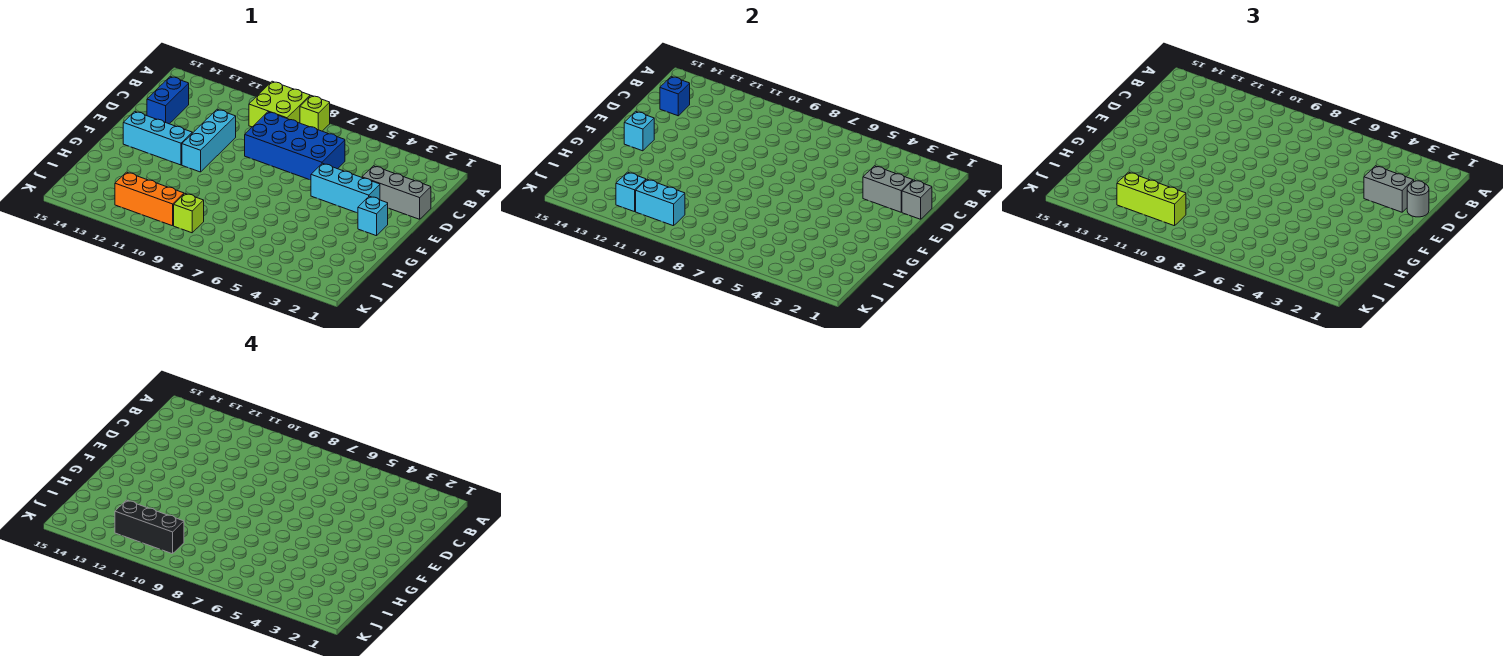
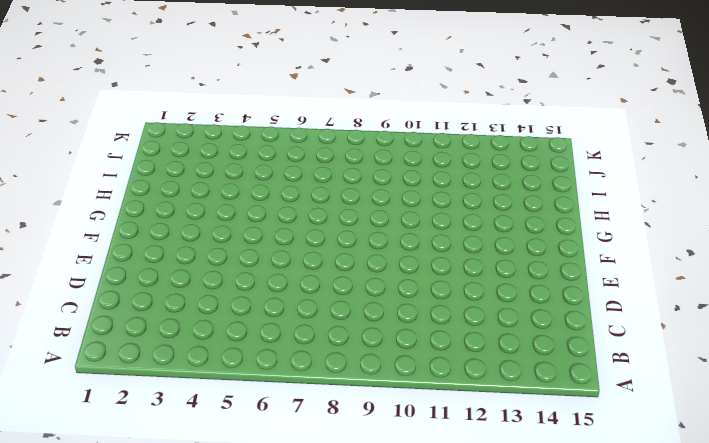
none -> lime brick A8 level 1
none -> lime brick A9:B10 level 1
none -> blue brick C6:D9 level 1

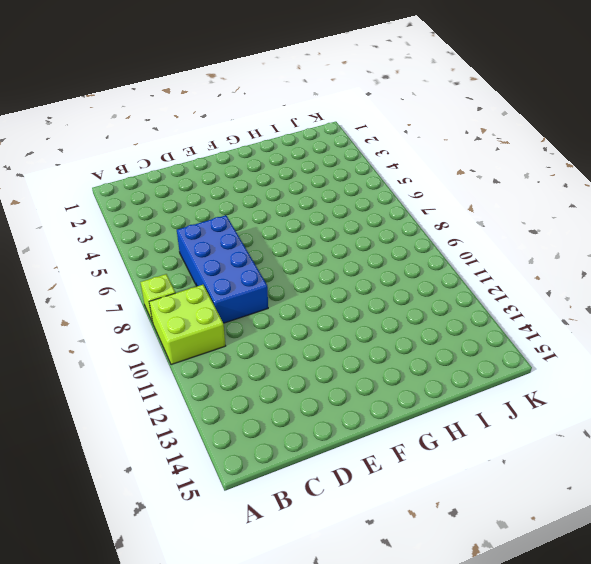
none -> blue brick C14:D14 level 1
none -> grey brick D1:D3 level 1
none -> cyan brick D11:F11 level 1

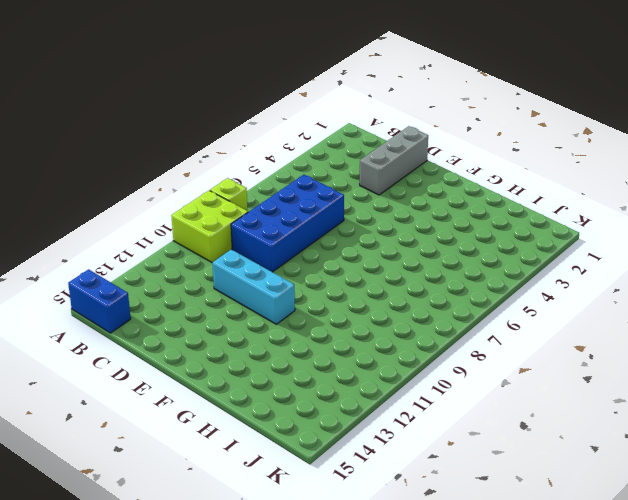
blue brick A15:B15 level 1 -> blue brick C14:D14 level 1
none -> cyan brick E3:E5 level 1
none -> cyan brick F2 level 1
none -> cyan brick F12:F14 level 1

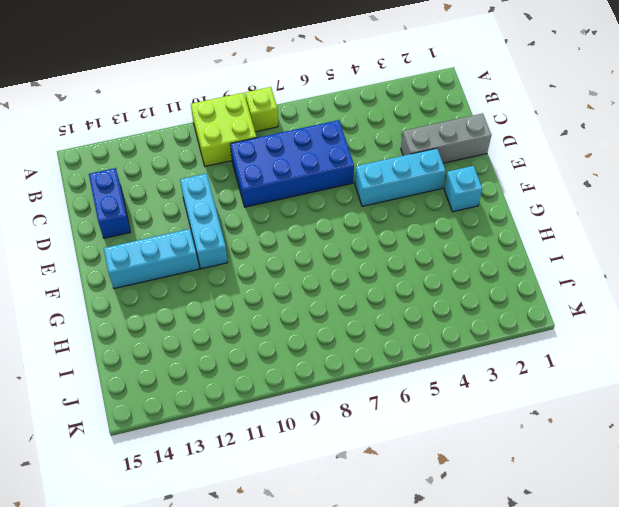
none -> lime brick J9 level 1
none -> orange brick J10:J12 level 1
none -> blue brick C14 level 2

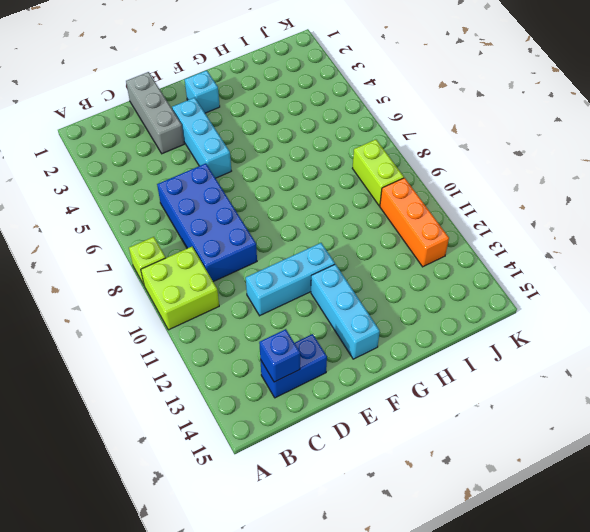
lime brick J8:J9 level 1 -> lime brick J9 level 1
none -> grey brick D1 level 2
none -> grey brick D2:D3 level 2
none -> cyan brick F14 level 2

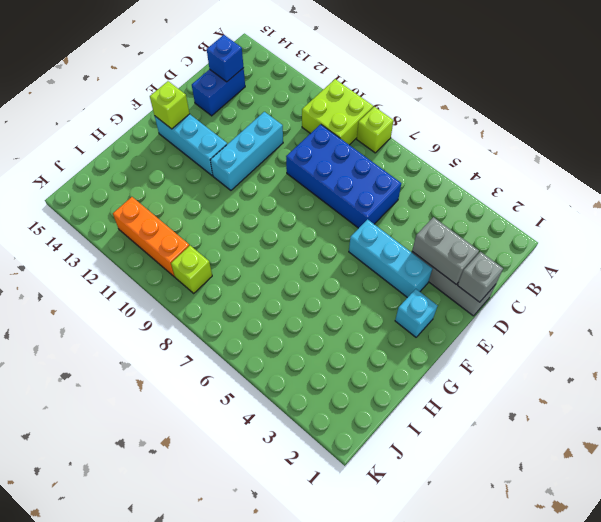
lime brick F14 level 2 -> cyan brick F14 level 2
none -> cyan brick J10:J11 level 2
none -> cyan brick J12 level 2
none -> grey round brick D1 level 3

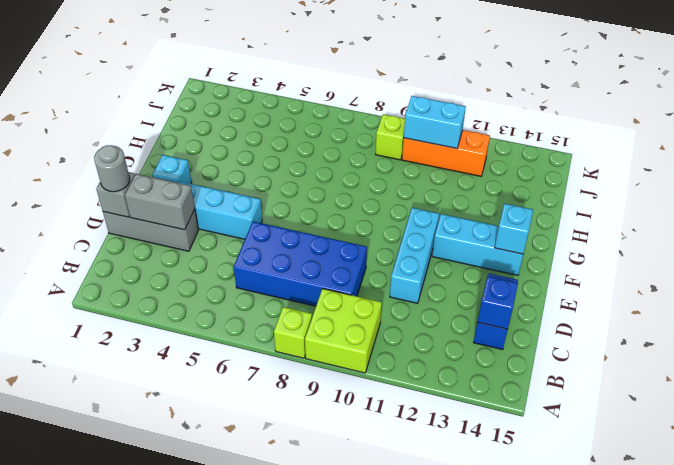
none -> cyan brick J12 level 2
none -> grey brick D2:D3 level 3
none -> lime brick J10:J12 level 3

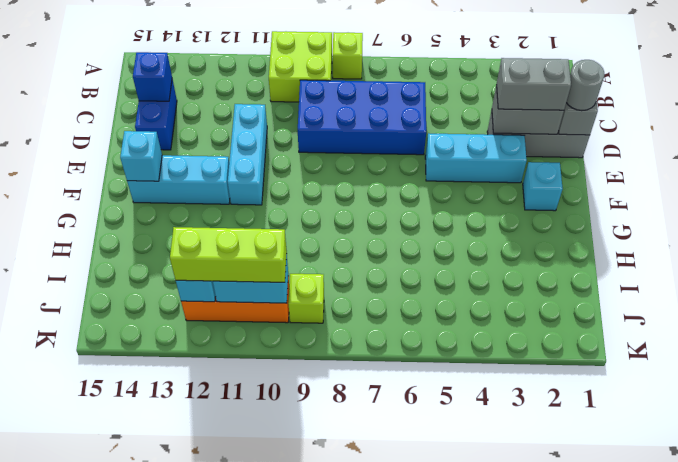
none -> black brick J10:J12 level 4

